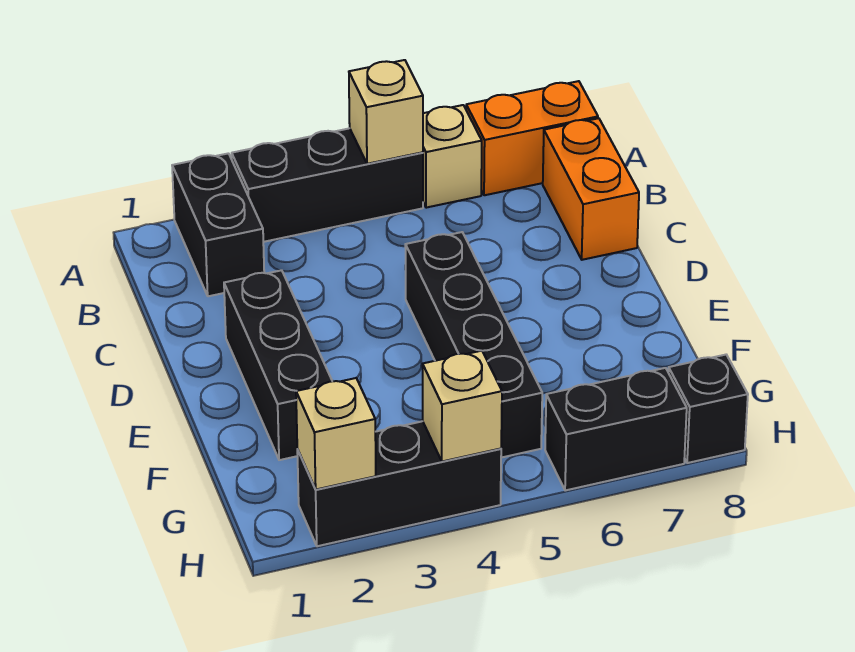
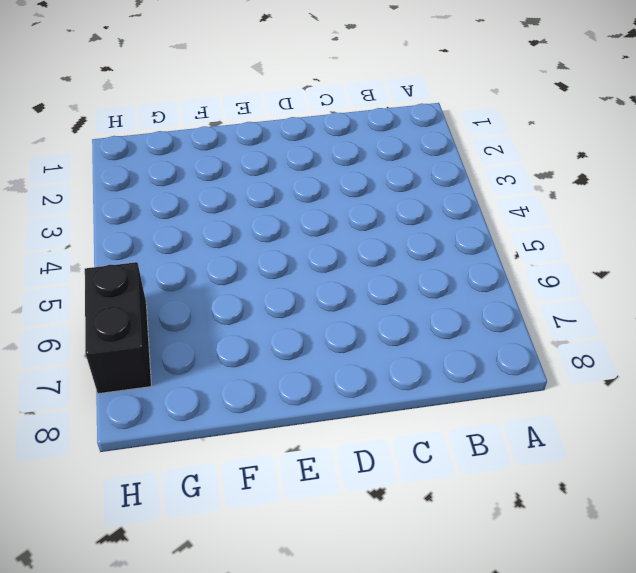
none -> black brick A2:B2 level 1
none -> black brick A3:A5 level 1
none -> tan brick A6 level 1

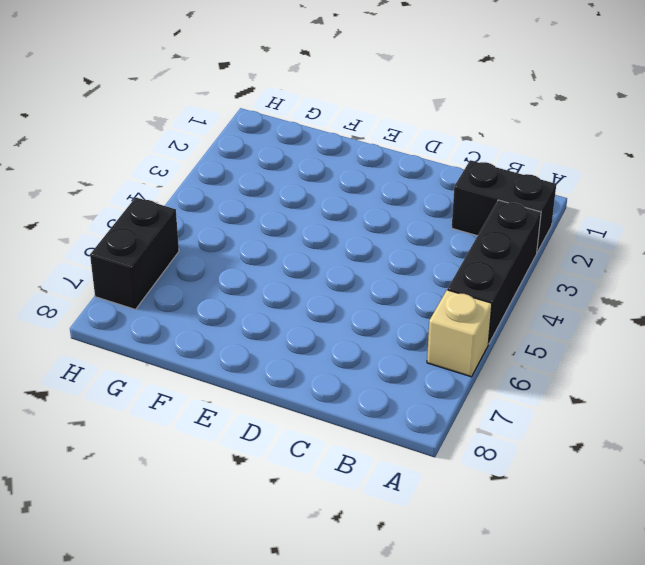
none -> orange brick A7:A8 level 1
none -> orange brick B8:C8 level 1
none -> black brick D2:F2 level 1

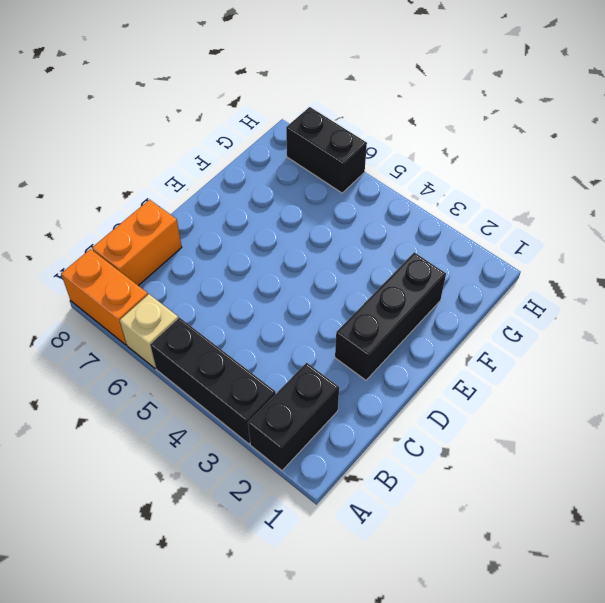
none -> black brick D5:G5 level 1
none -> black brick H2:H4 level 1
none -> black brick H8 level 1

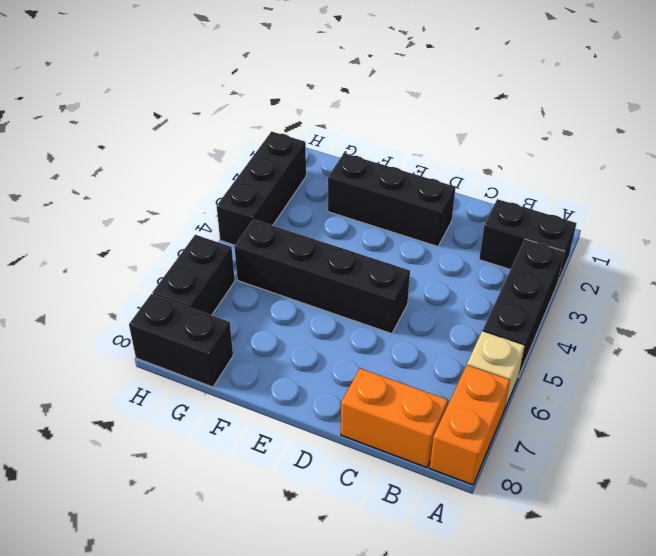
black brick G8:H8 level 1 -> black brick H8 level 1
none -> tan brick A5 level 2
none -> tan brick H2 level 2
none -> tan brick H4 level 2

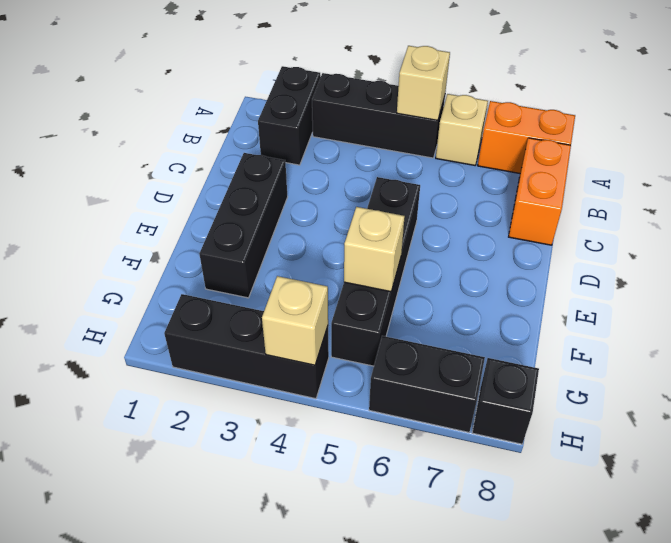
tan brick F5 level 2 -> tan brick H2 level 2

